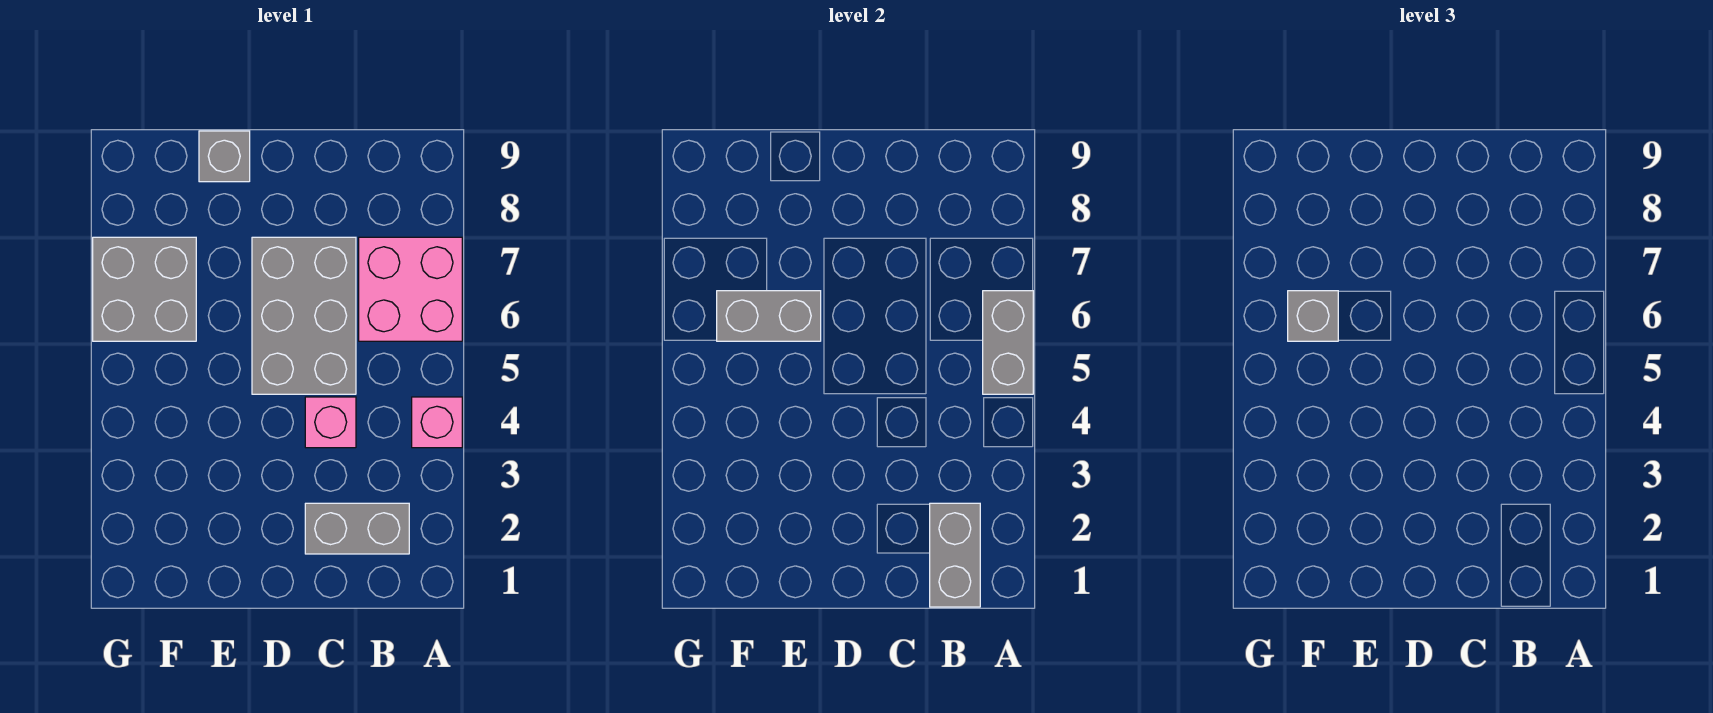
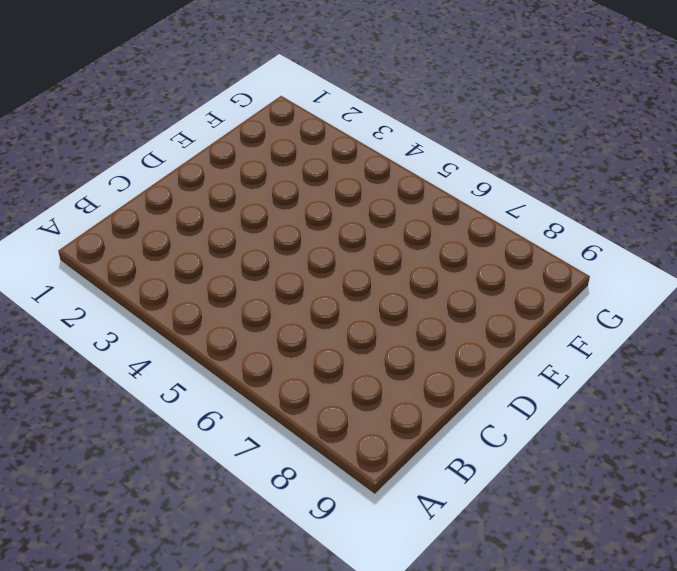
none -> pink brick A4 level 1
none -> pink brick A6:B7 level 1

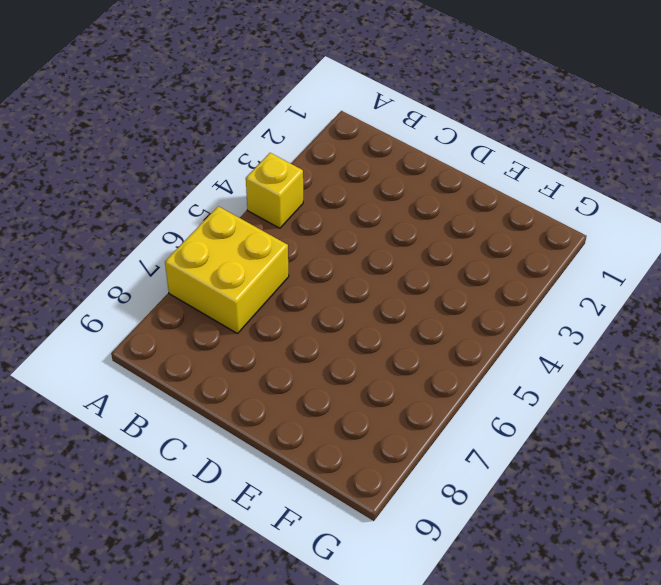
yellow brick A4 level 1 -> pink brick A4 level 1
yellow brick A6:B7 level 1 -> pink brick A6:B7 level 1
none -> grey brick B2:C2 level 1
none -> pink brick C4 level 1

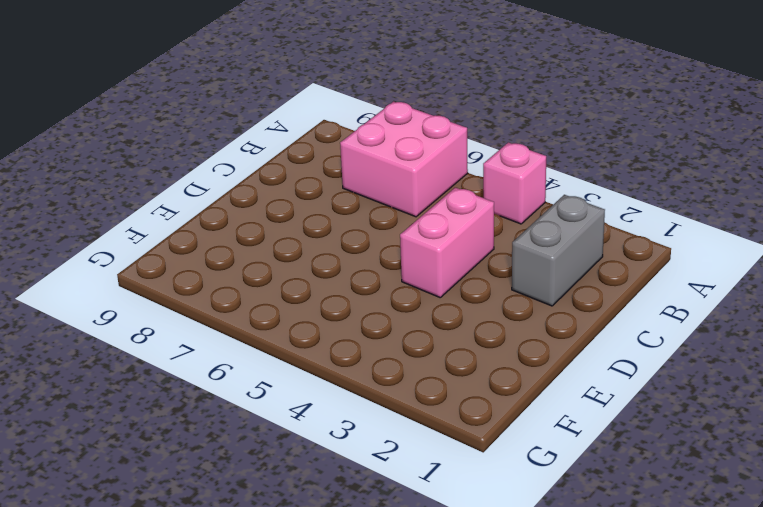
pink brick C4:D4 level 1 -> pink brick C4 level 1
none -> grey brick C5:D7 level 1
none -> grey brick E9 level 1

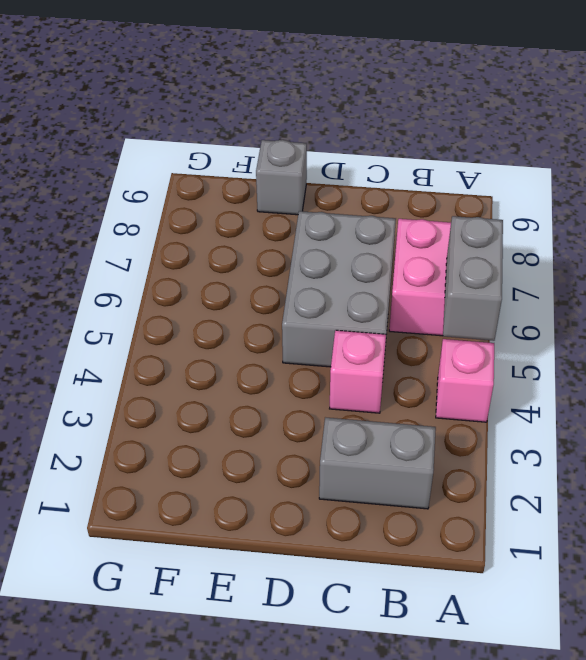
none -> grey brick F6:G7 level 1
none -> grey brick B1:B2 level 2

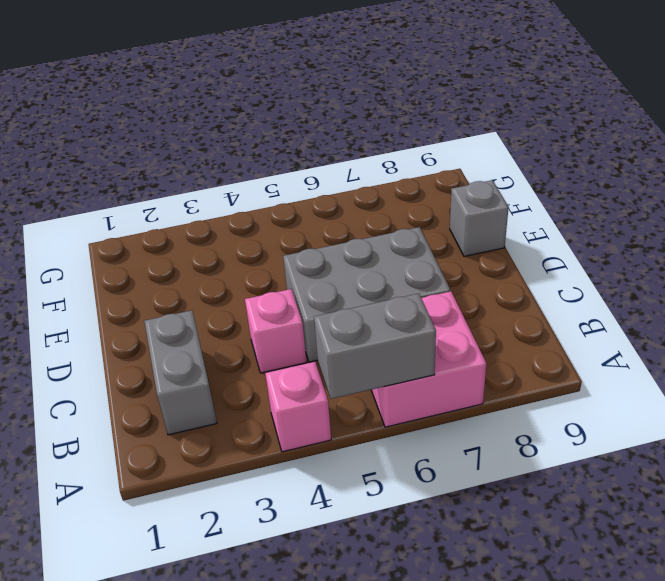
none -> grey brick F6:G7 level 1
none -> grey brick B1:B2 level 2

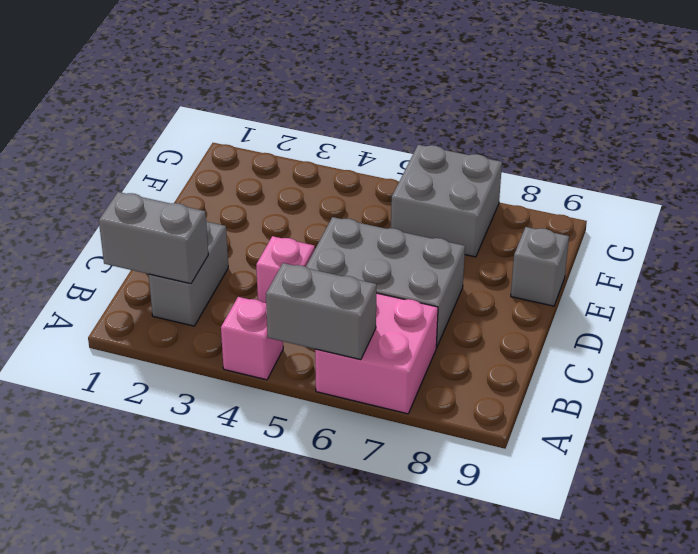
none -> grey brick E6:F6 level 2
none -> grey brick F6 level 3

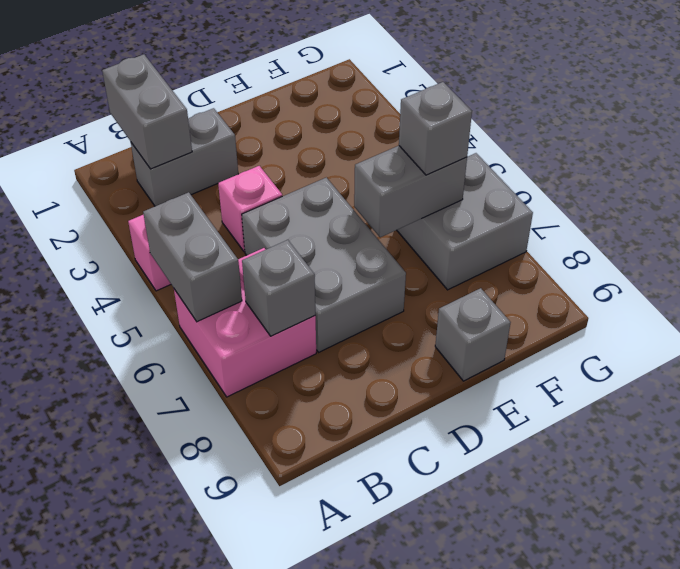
grey brick B7 level 2 -> none

